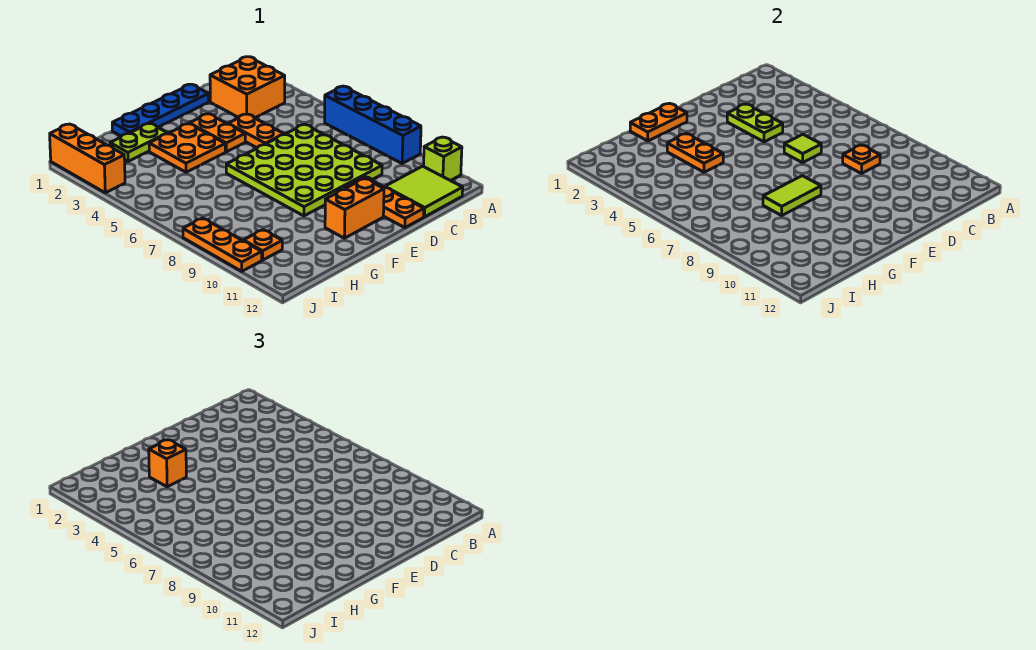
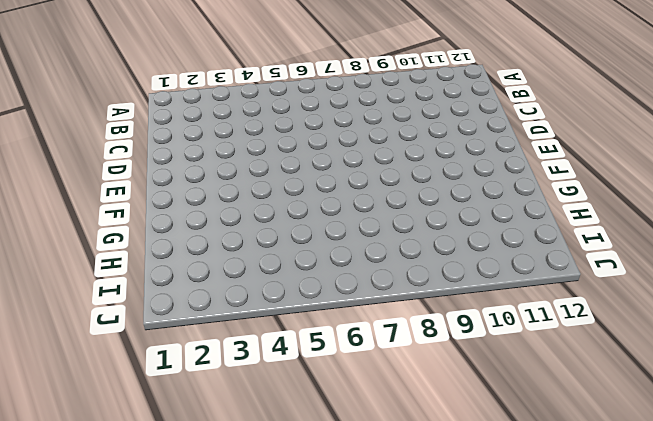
none -> blue brick A6:A9 level 1
none -> lime brick A11 level 1
none -> orange brick B2:C3 level 1

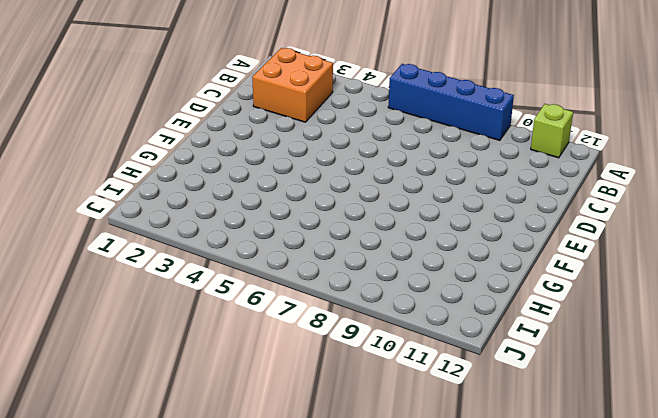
none -> lime tile B11:C12 level 1
none -> lime plate C6:F9 level 1
none -> blue plate D1:G1 level 1

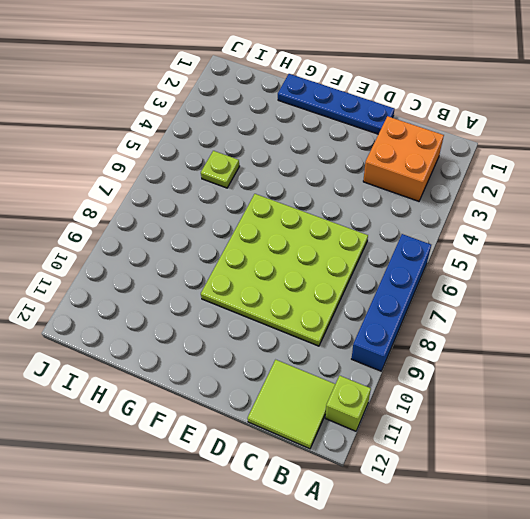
lime plate H5 level 1 -> none
none -> orange plate D4:D5 level 1
none -> orange plate D10:D12 level 1
none -> orange plate E3:E4 level 1

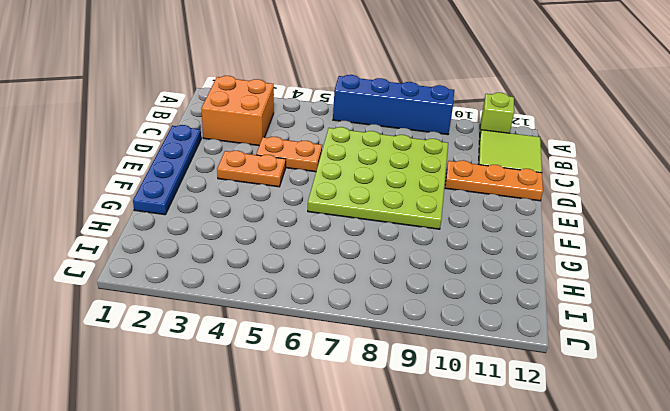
none -> orange brick E11:F11 level 1
none -> orange plate F3:G4 level 1
none -> lime plate G2:H2 level 1

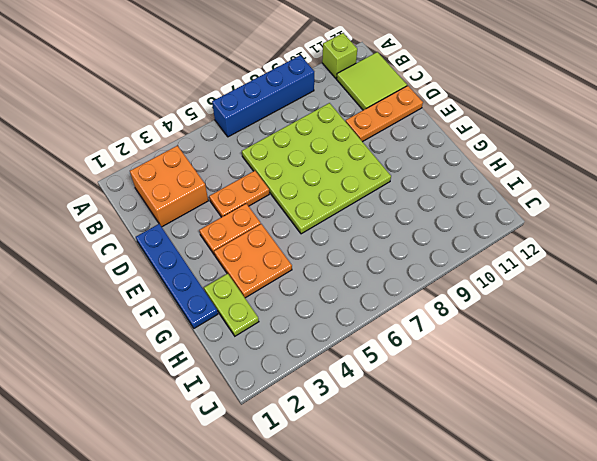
none -> orange brick E11:F11 level 1
none -> orange plate I10 level 1
none -> orange brick J1:J3 level 1

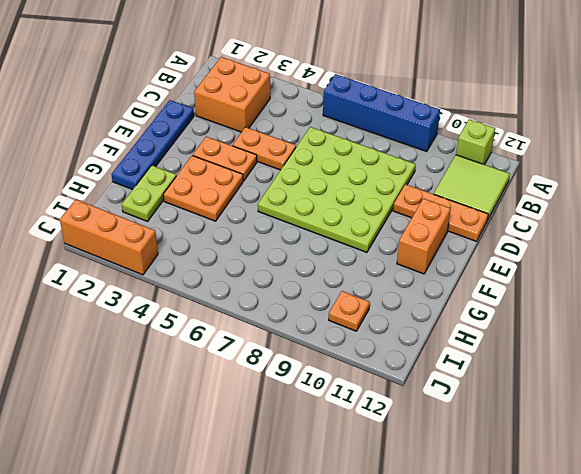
none -> orange plate J8:J10 level 1
none -> orange plate C8 level 2
none -> lime plate D3:D4 level 2

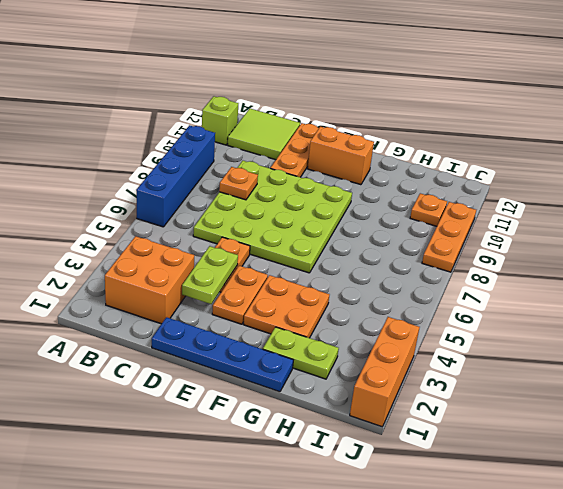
none -> lime tile D6 level 2
none -> orange plate F1:G1 level 2
none -> lime tile F8:G8 level 2

